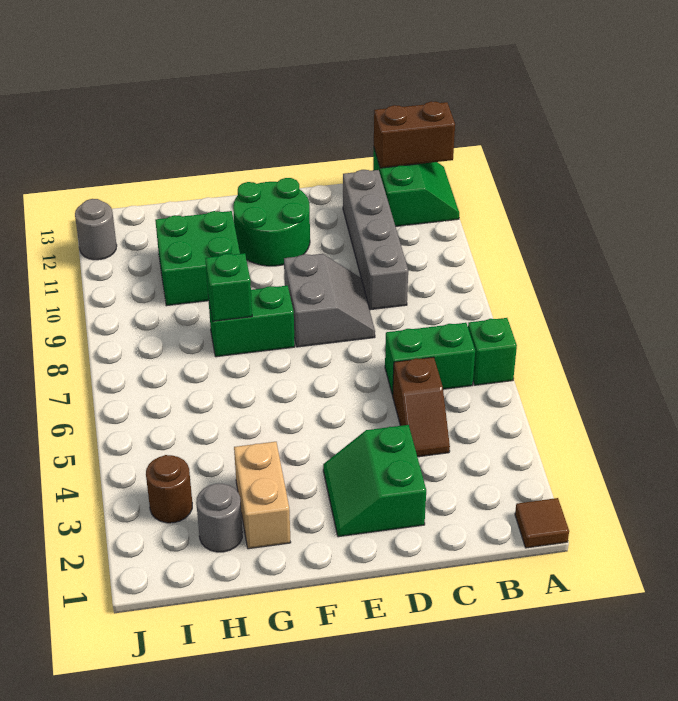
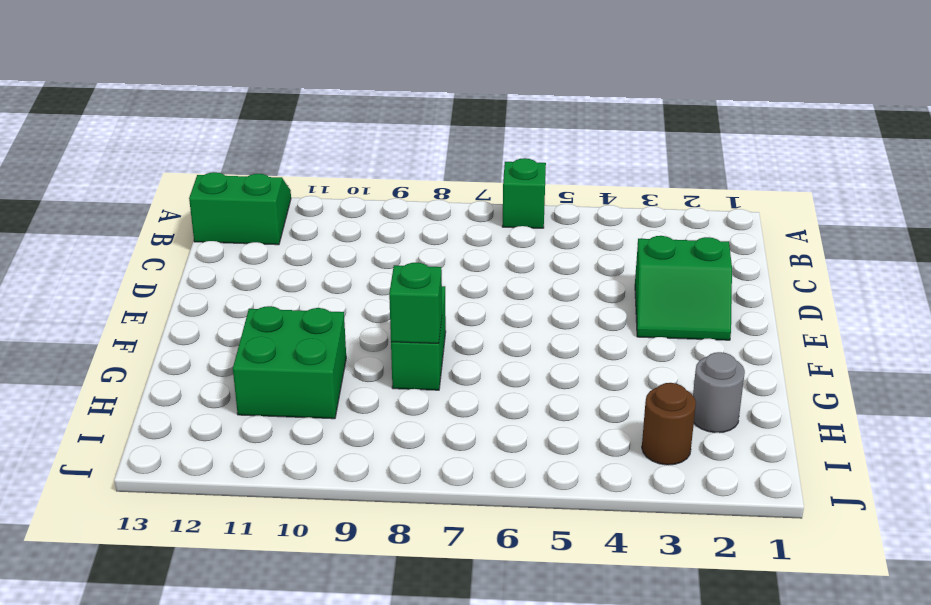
none -> brown tile A1 level 1
none -> green brick B6:C6 level 1
none -> brown slope C4:C5 level 1 top 5

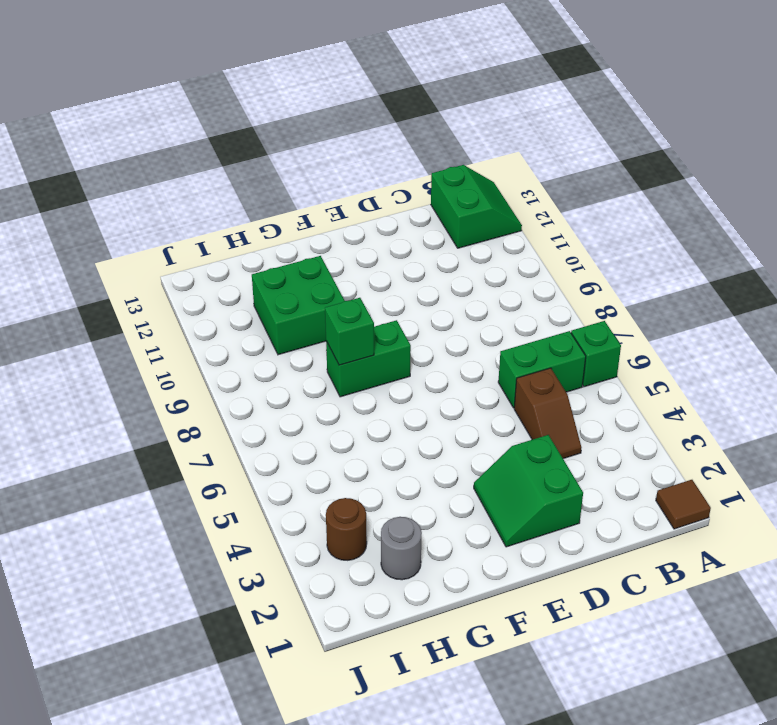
none -> grey brick C9:C12 level 1
none -> grey slope D8:E9 level 1 top E
none -> green round brick E11:F12 level 1

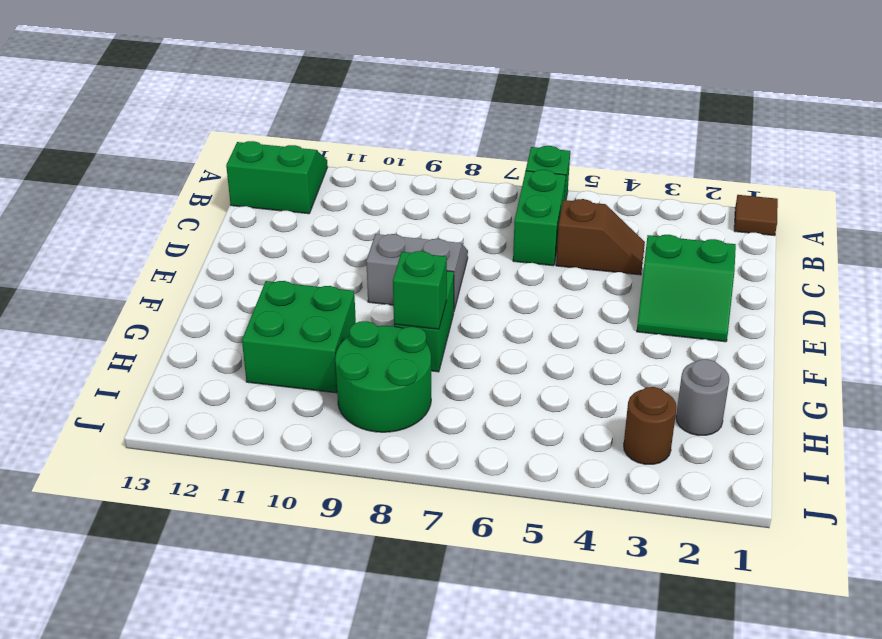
green round brick H8:I9 level 1 -> green round brick E11:F12 level 1
none -> grey brick C9:C12 level 1
none -> tan brick G2:G3 level 1
none -> grey round brick J12 level 1

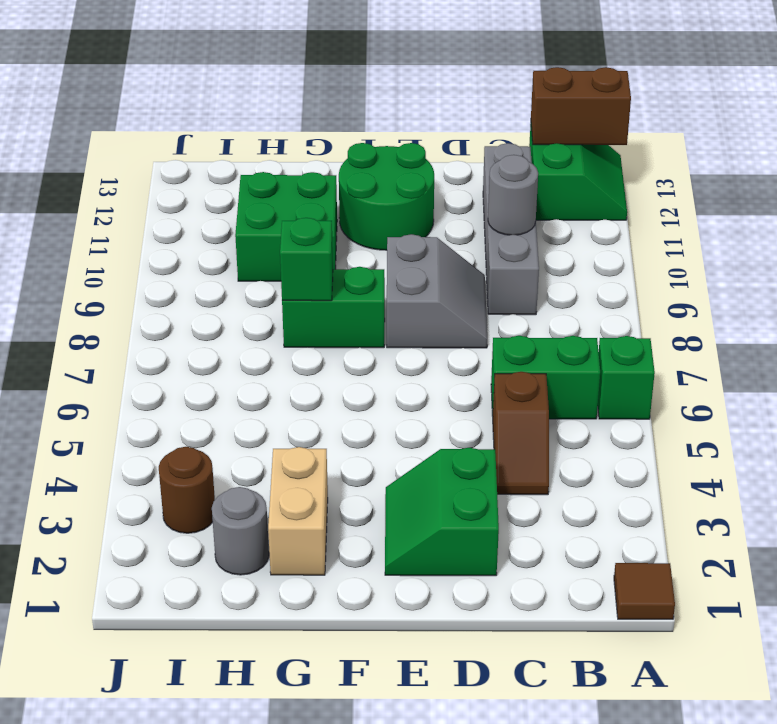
grey round brick C10 level 2 -> grey round brick J12 level 1

